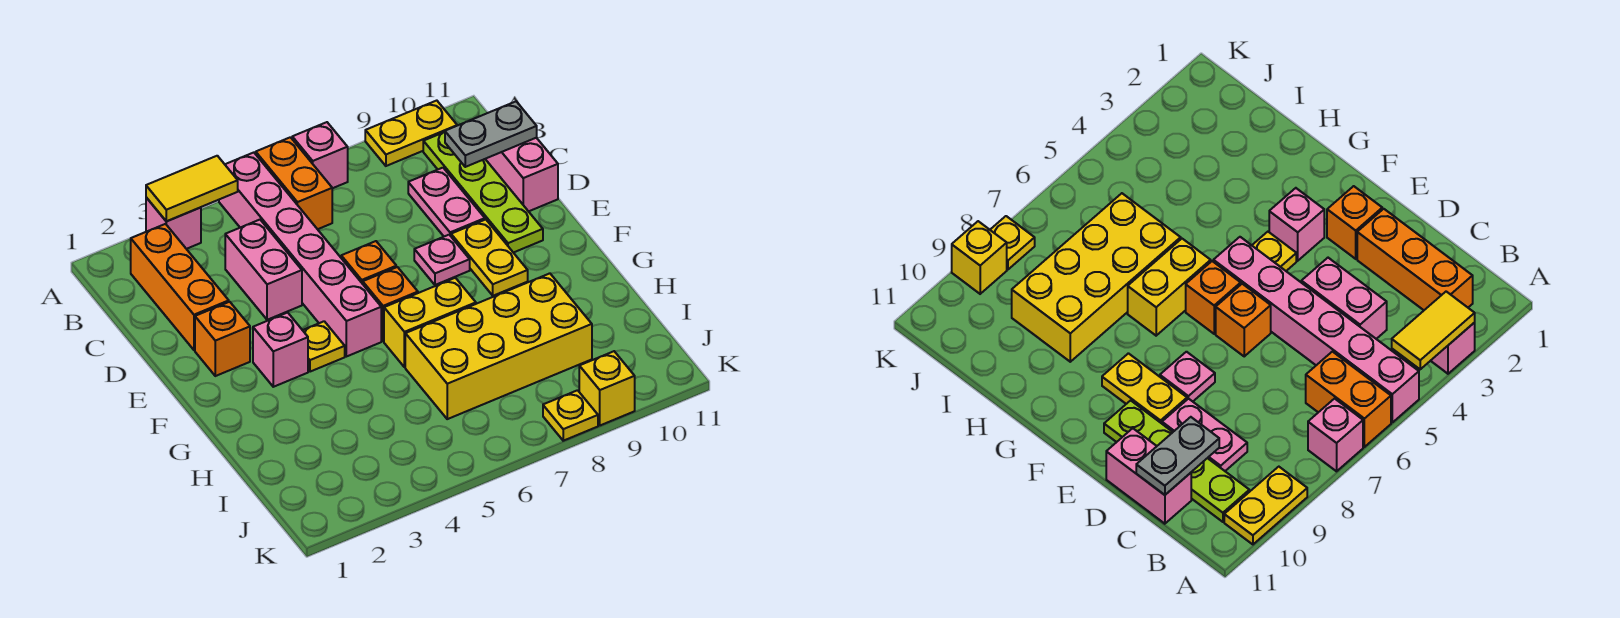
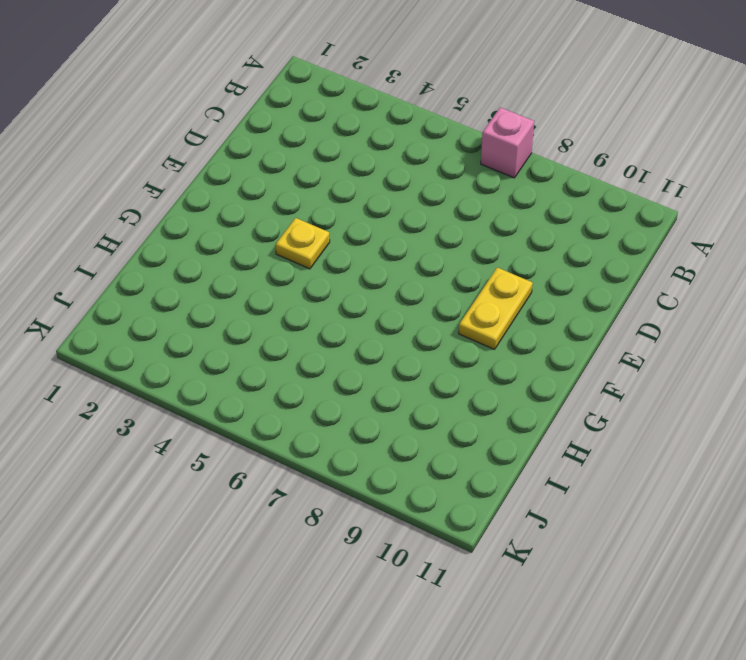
none -> pink brick A3 level 1
none -> pink brick A5:F5 level 1
none -> orange brick A6:B6 level 1

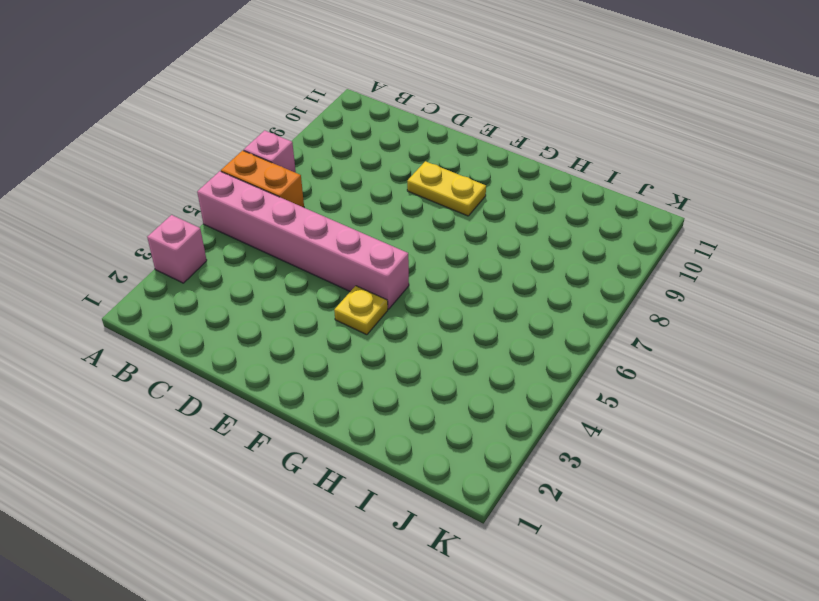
none -> yellow plate A9:A10 level 1
none -> orange brick B2:D2 level 1
none -> lime plate B10:E10 level 1

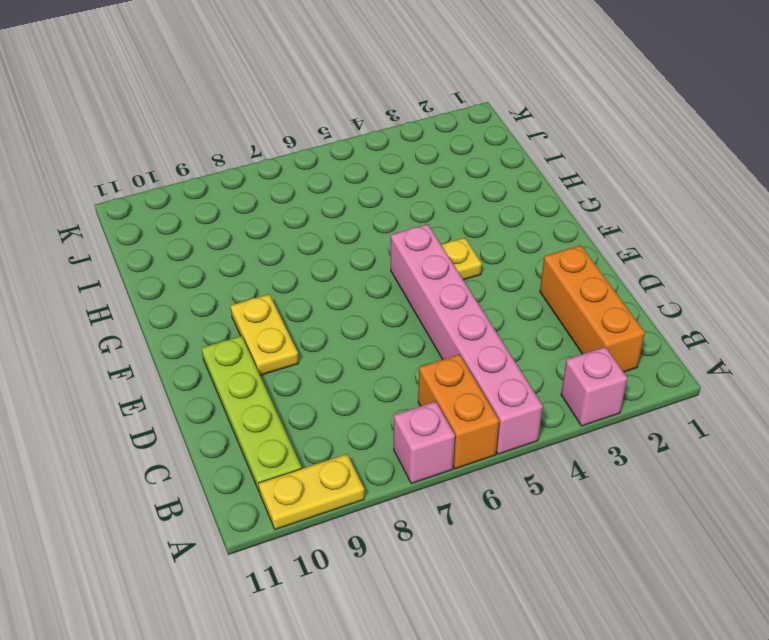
none -> pink brick C4:D4 level 1
none -> pink plate C9:D9 level 1
none -> pink brick C11:D11 level 1

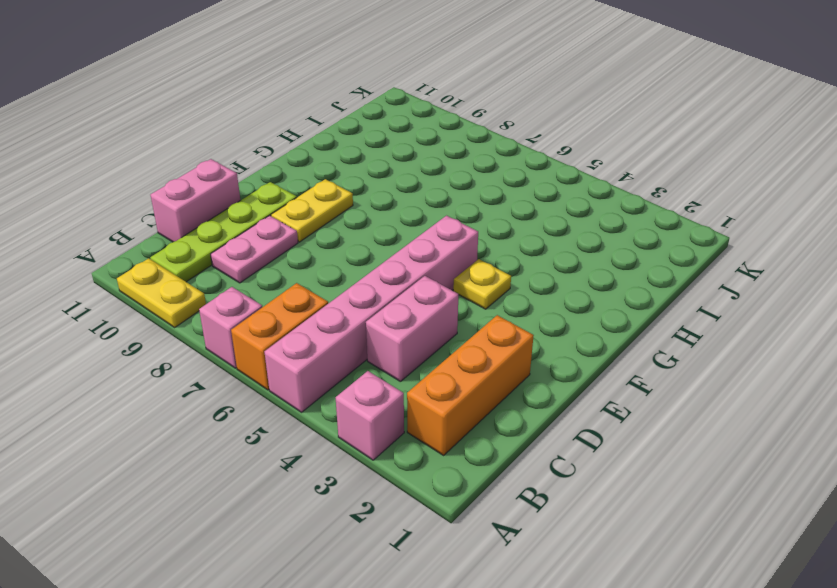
none -> orange brick E2 level 1
none -> orange brick E6 level 1
none -> pink plate E8 level 1

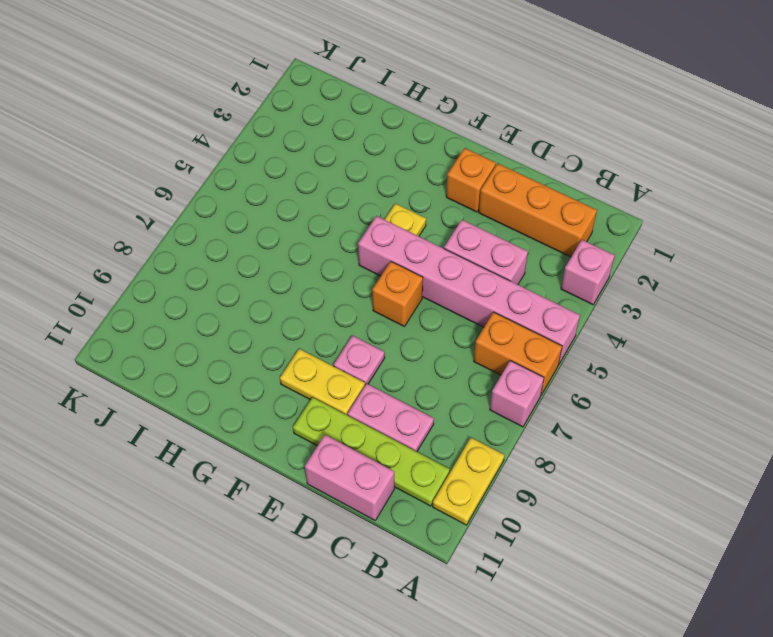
none -> pink brick F3 level 1
none -> orange brick F6 level 1
none -> yellow brick G6:G7 level 1

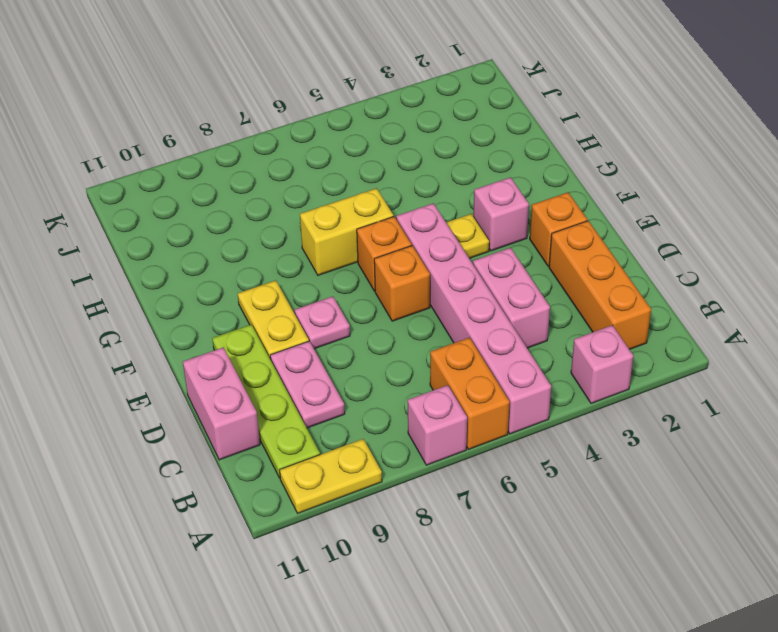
none -> yellow brick H6:I9 level 1
none -> yellow plate K8 level 1
none -> yellow brick K9 level 1

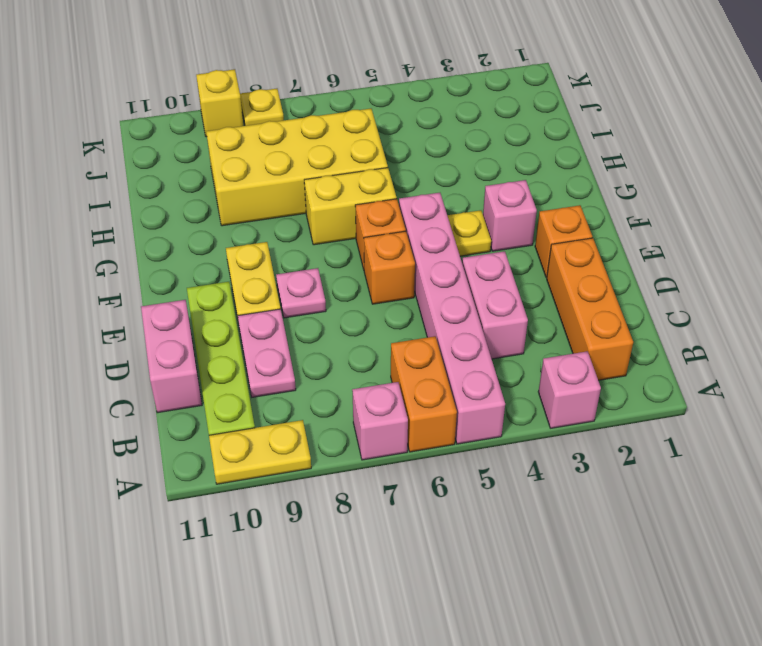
none -> yellow tile A3:A4 level 2
none -> grey plate C10:C11 level 2

